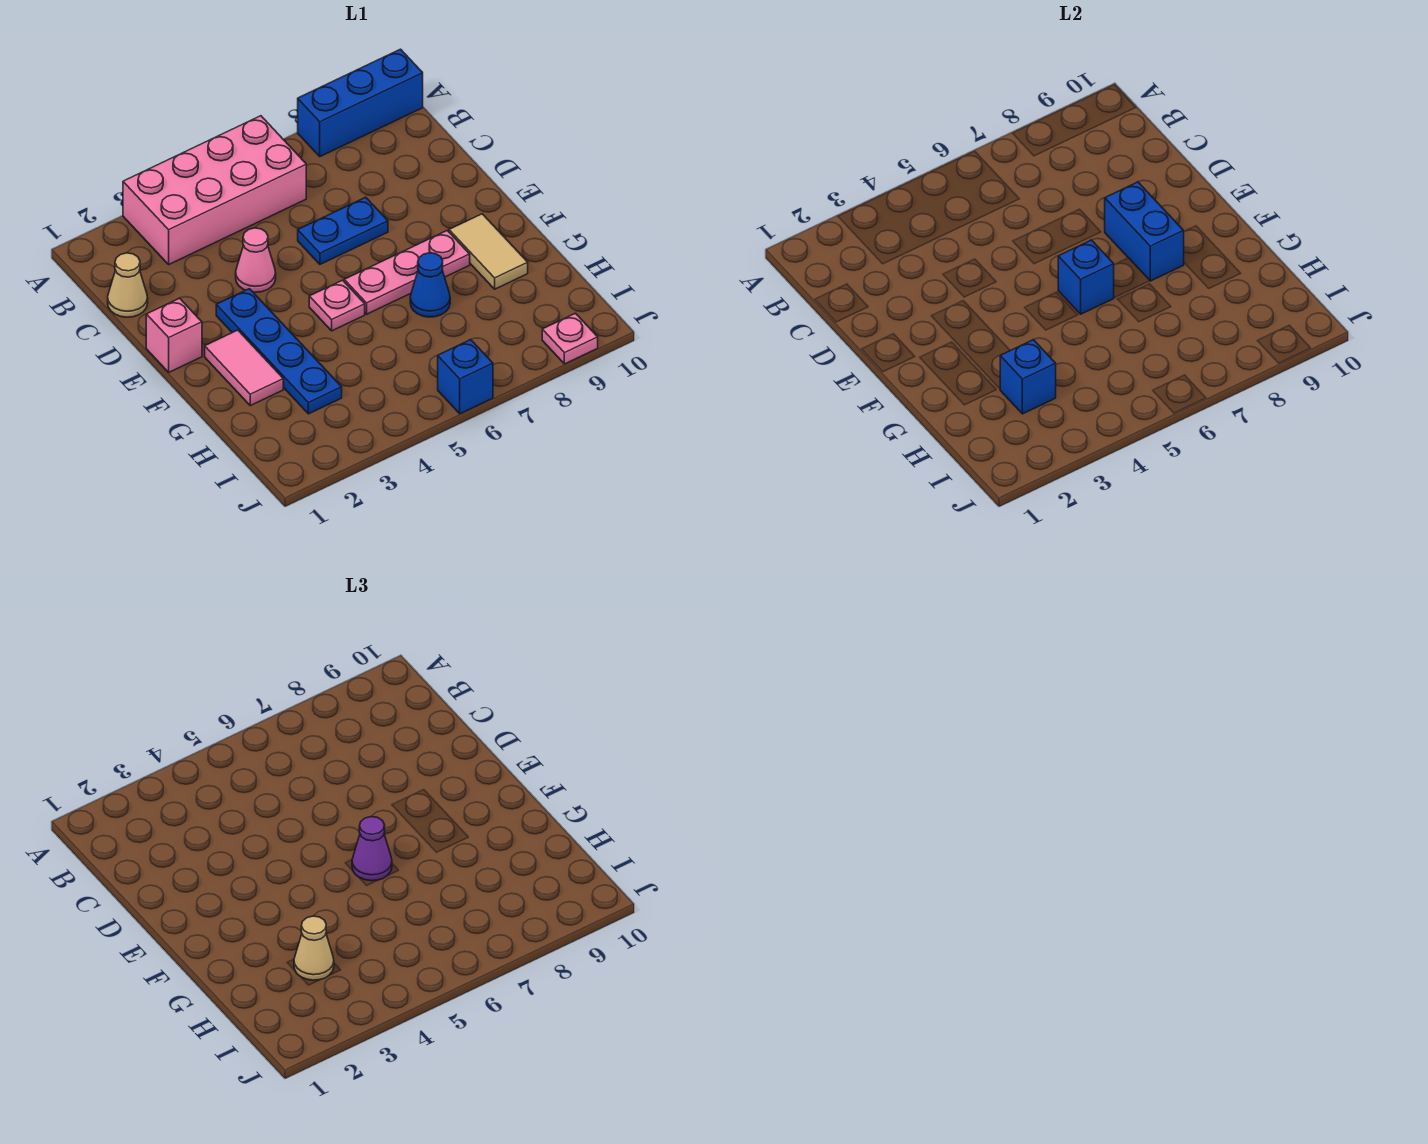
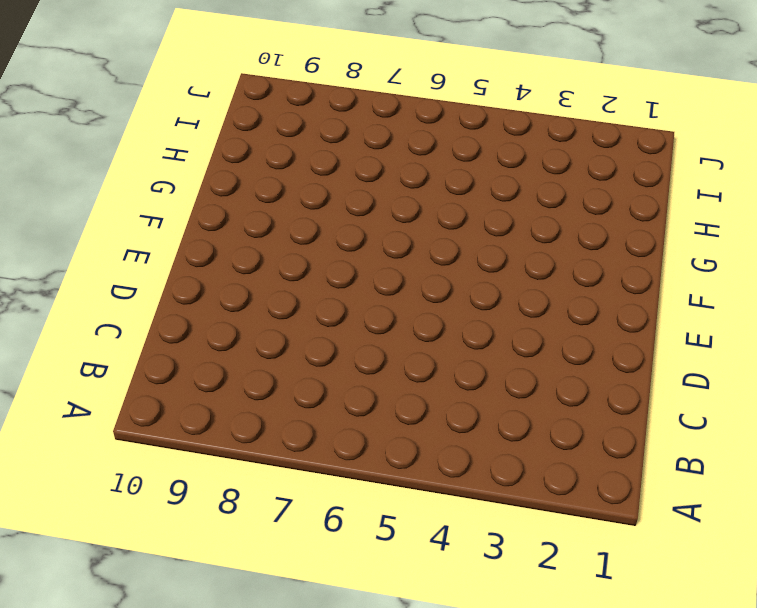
none -> pink brick A3:B6 level 1
none -> blue brick A8:A10 level 1
none -> tan cone C1 level 1

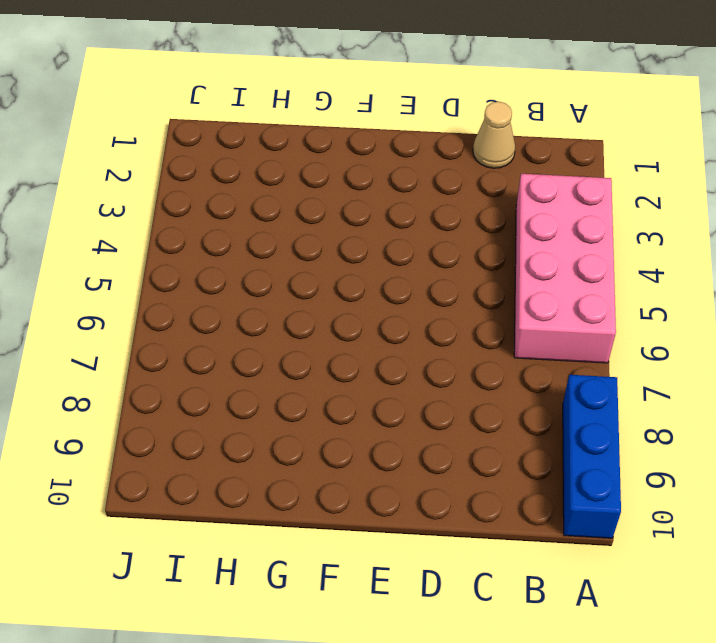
none -> pink cone D4 level 1
none -> blue plate D6:D7 level 1
none -> pink brick E1 level 1

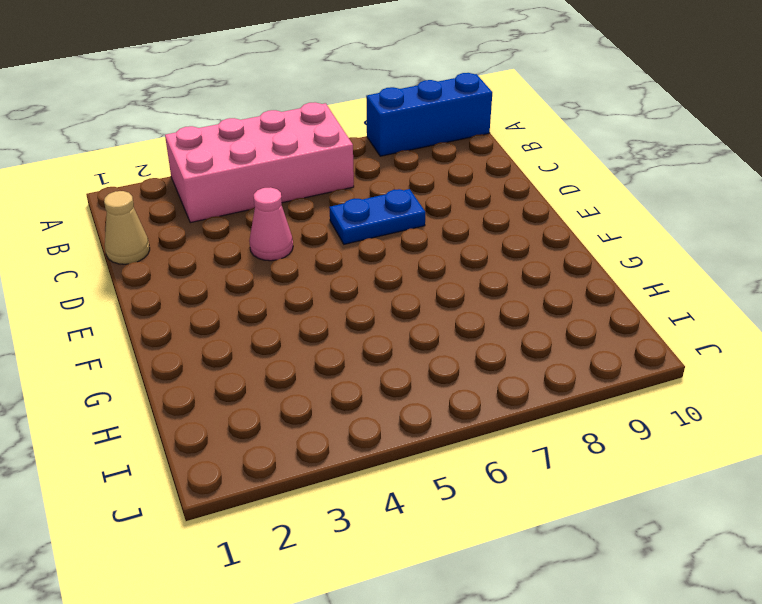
none -> pink brick E1 level 1
none -> blue plate E3:H3 level 1
none -> pink tile F2:G2 level 1

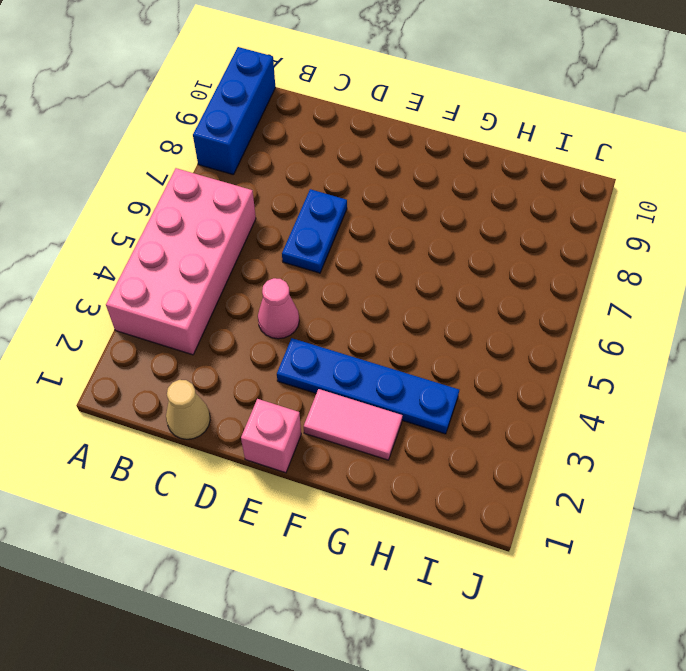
none -> pink plate F5 level 1
none -> pink plate F6:F8 level 1
none -> tan tile F9:G9 level 1

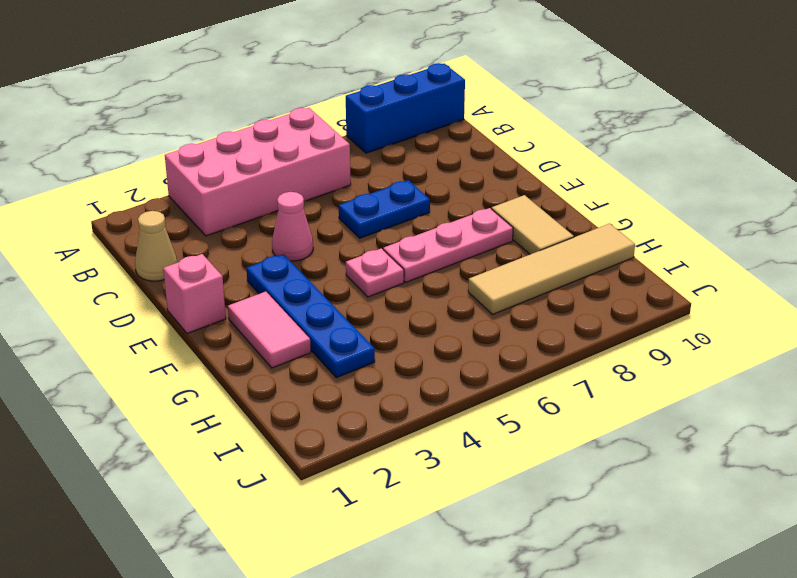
tan tile H7:H10 level 1 -> none
none -> blue cone G7 level 1
none -> blue brick J6 level 1
none -> pink plate J9 level 1

